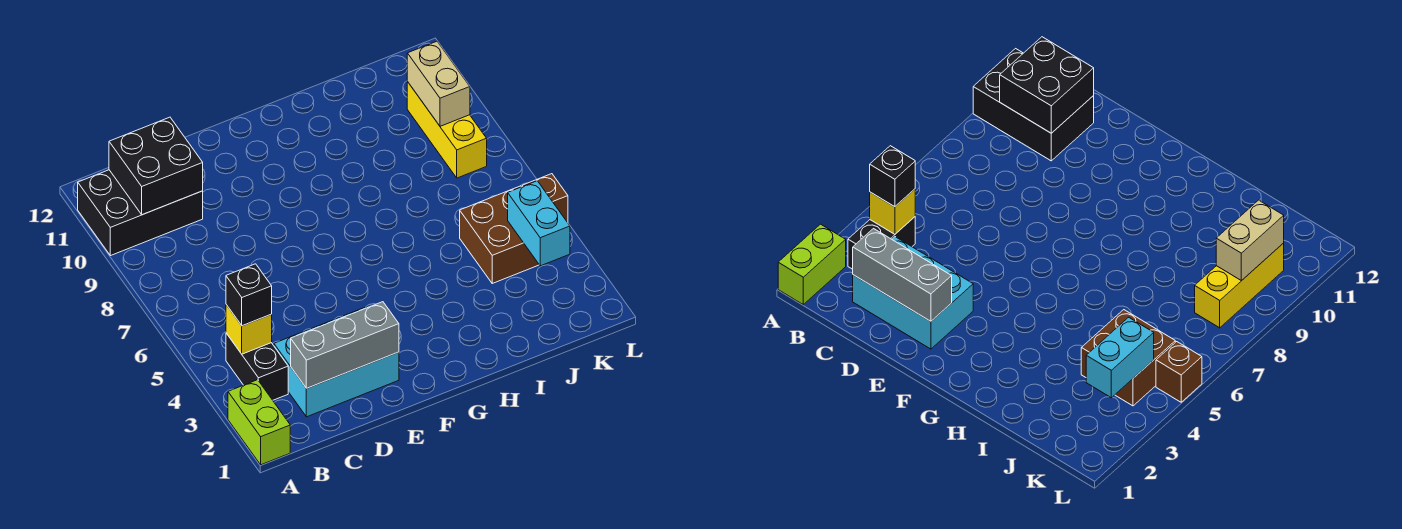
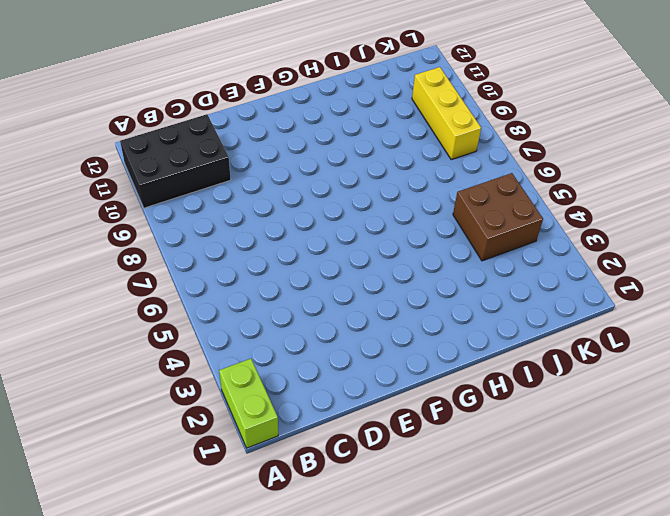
none -> black brick B3:B4 level 1
none -> cyan brick C2:E3 level 1
none -> brown brick L5 level 1

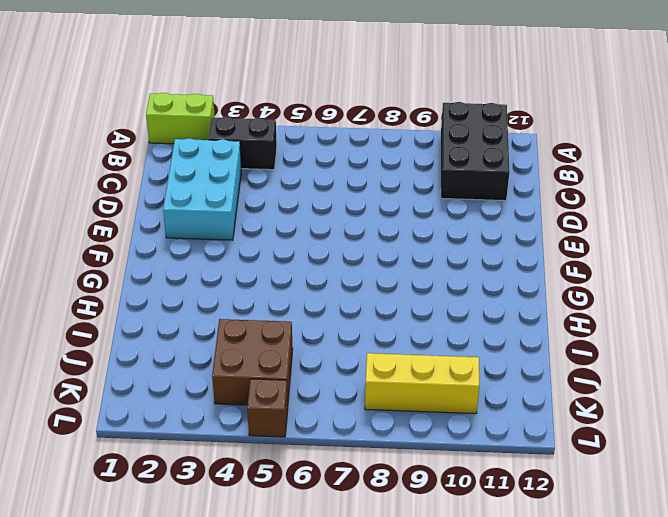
none -> yellow brick B4 level 2
none -> black brick B10:C11 level 2
none -> grey brick C2:E2 level 2

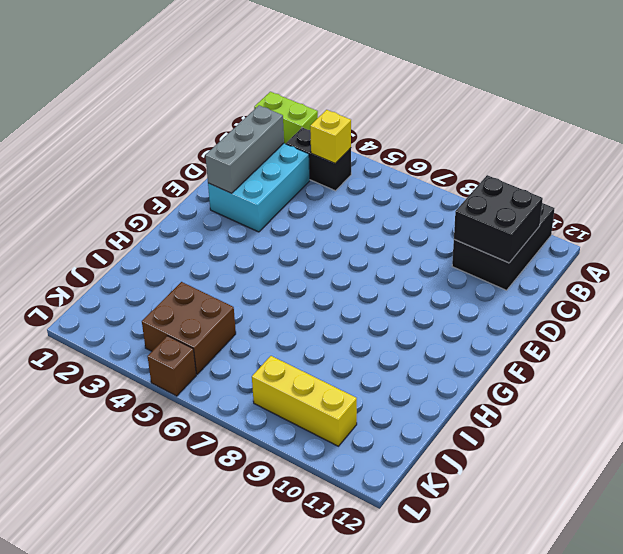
none -> cyan brick K3:K4 level 2
none -> tan brick K9:K10 level 2
none -> black brick B4 level 3

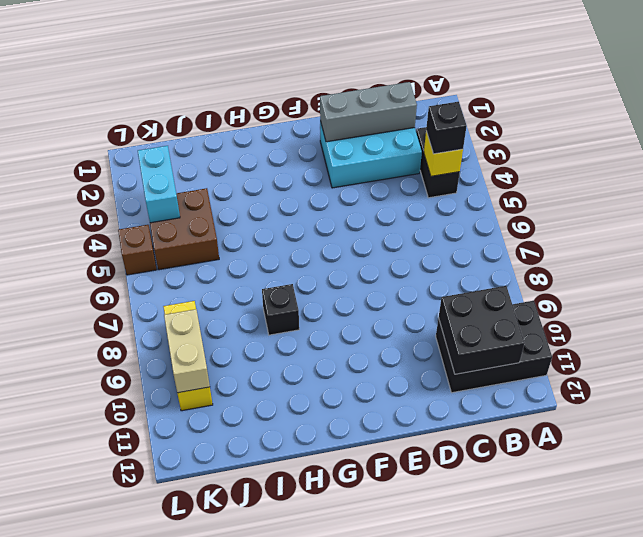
black brick H8 level 1 -> none
none -> lime brick A1:A2 level 1

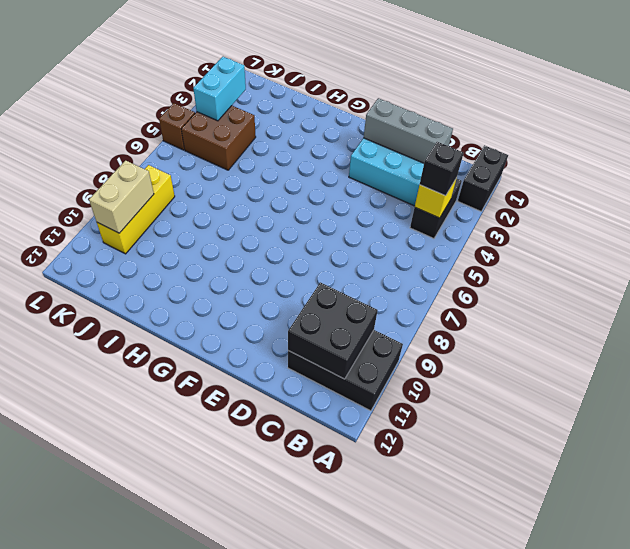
black brick A1:A2 level 1 -> lime brick A1:A2 level 1

